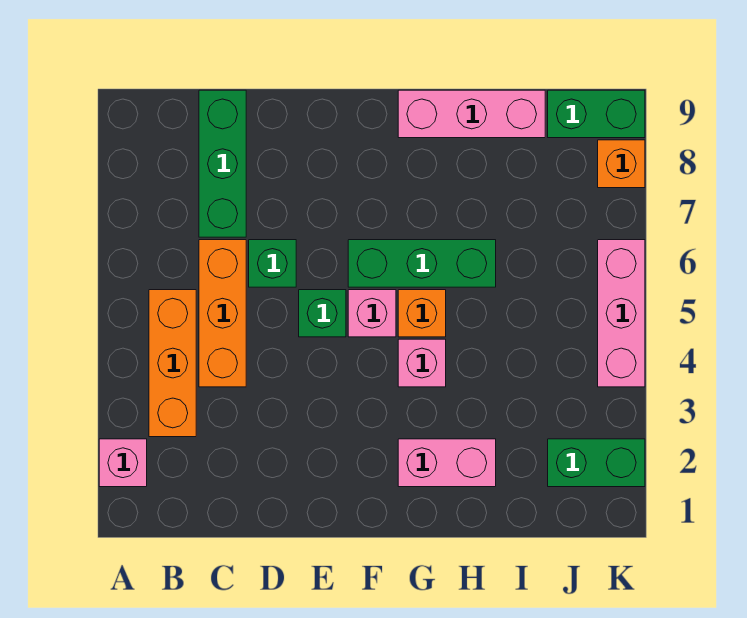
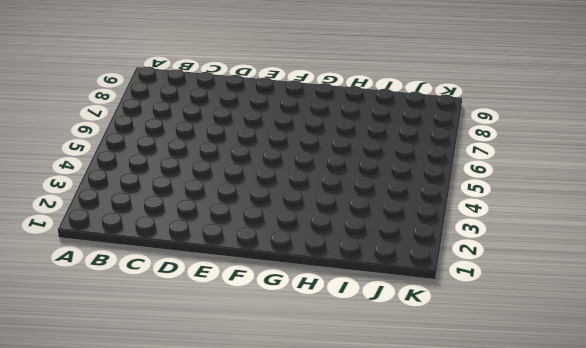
none -> pink brick A2 level 1
none -> orange brick B3:B5 level 1
none -> orange brick C4:C6 level 1

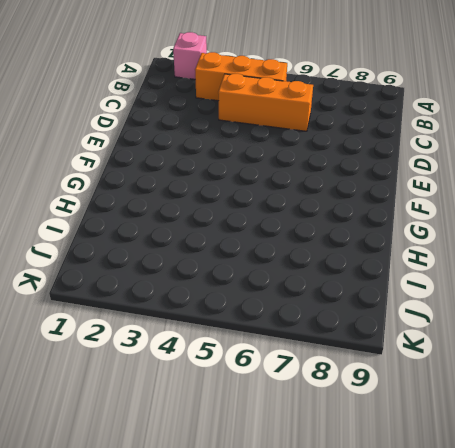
none -> green brick C7:C9 level 1
none -> green brick D6 level 1
none -> green brick E5 level 1

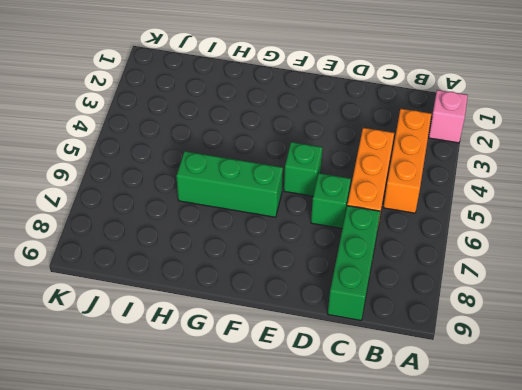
none -> pink brick F5 level 1
none -> pink brick G2:H2 level 1
none -> pink brick G4 level 1

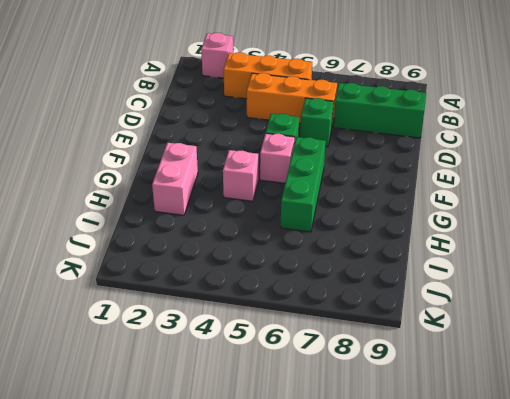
none -> orange brick G5 level 1
none -> pink brick G9:I9 level 1
none -> green brick J2:K2 level 1

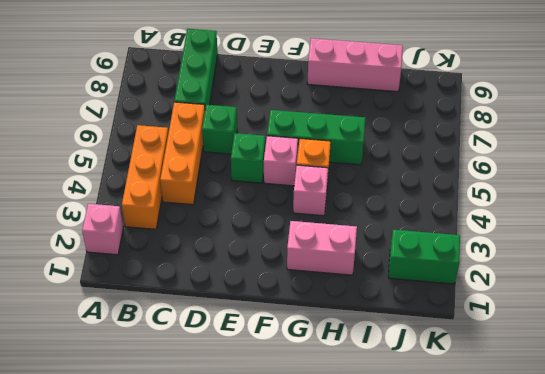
none -> green brick J9:K9 level 1
none -> pink brick K4:K6 level 1
none -> orange brick K8 level 1

